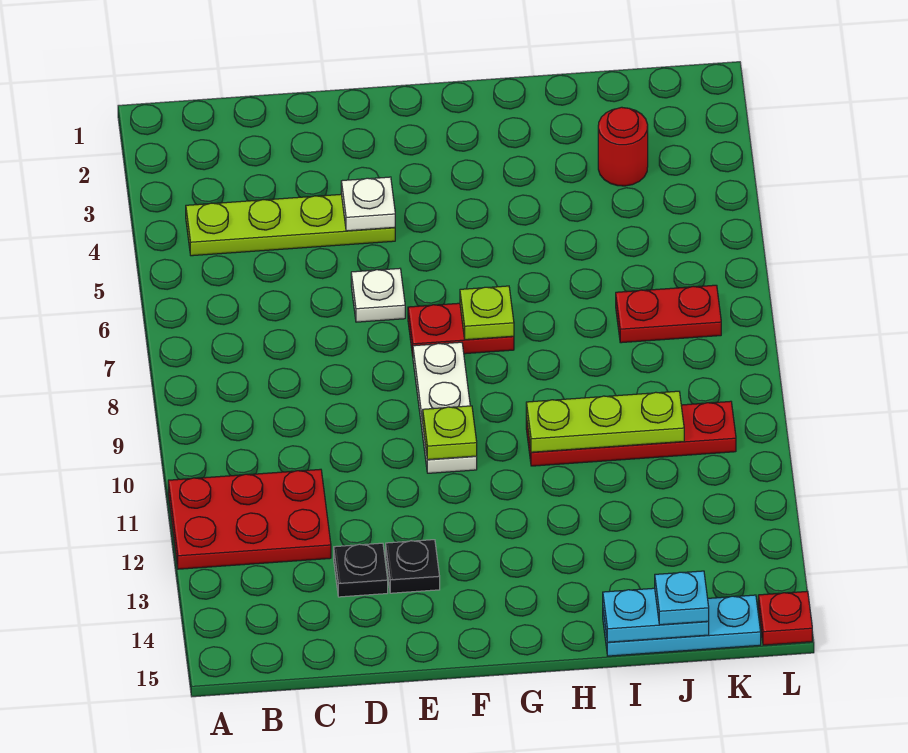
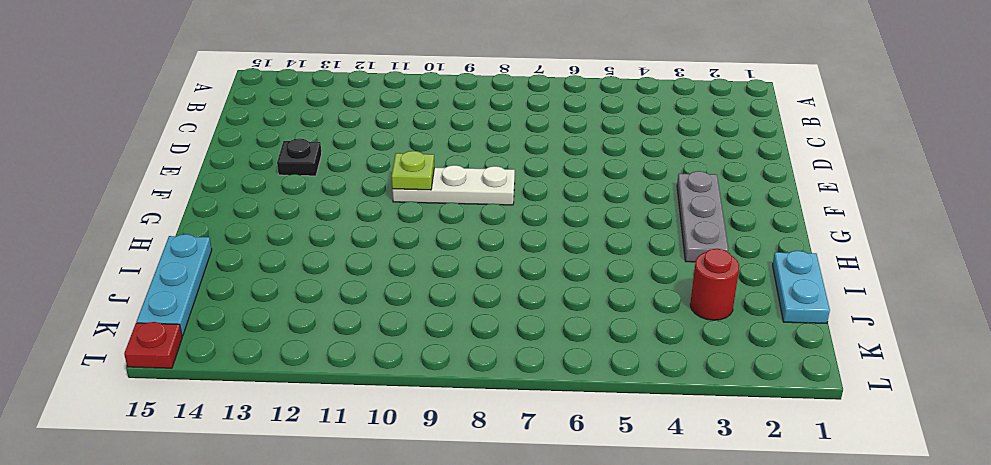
grey plate F3:H3 level 1 -> none
cyan plate I1:J1 level 1 -> cyan plate I15:J15 level 2
none -> red plate A11:C12 level 1
none -> lime plate B4:E4 level 1
none -> black plate D13 level 1

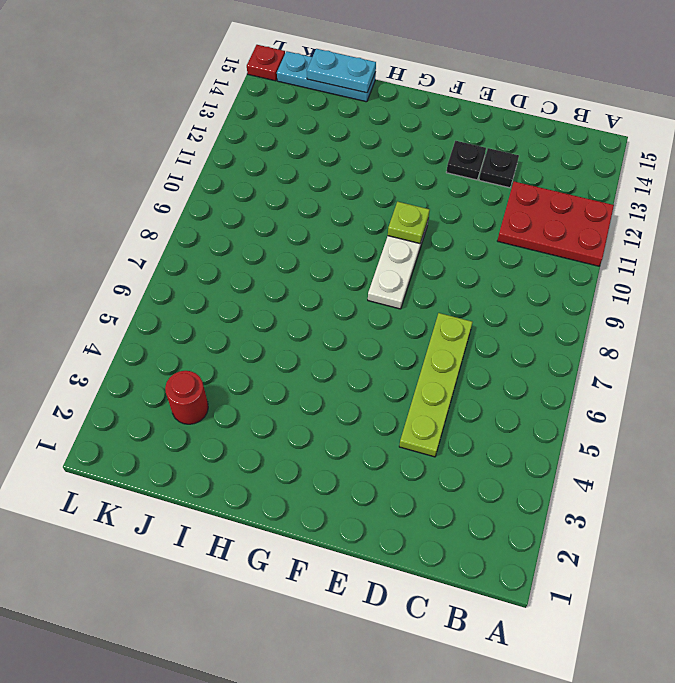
lime plate D4:D7 level 1 -> lime plate B4:E4 level 1
none -> white plate E6 level 1
none -> red plate F7:G7 level 1
none -> red plate H10:K10 level 1

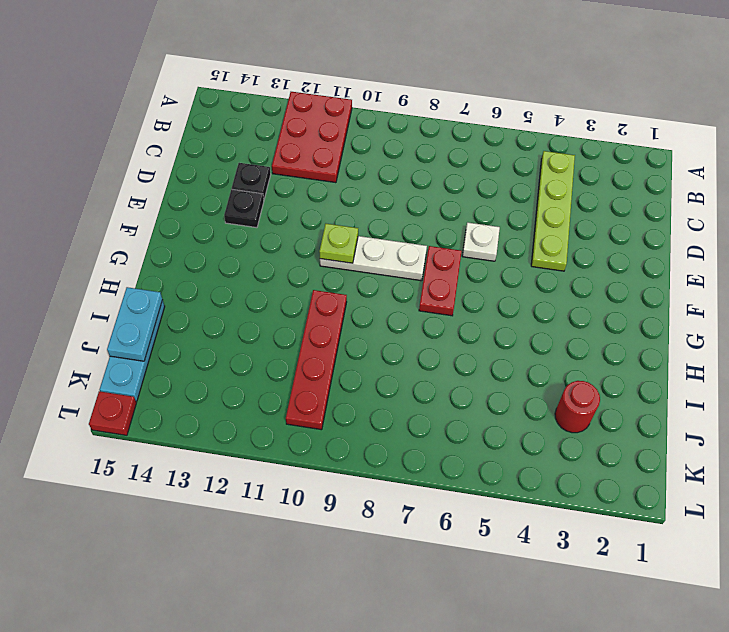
none -> red plate J7:K7 level 1
none -> white plate E4 level 2
none -> lime plate G7 level 2

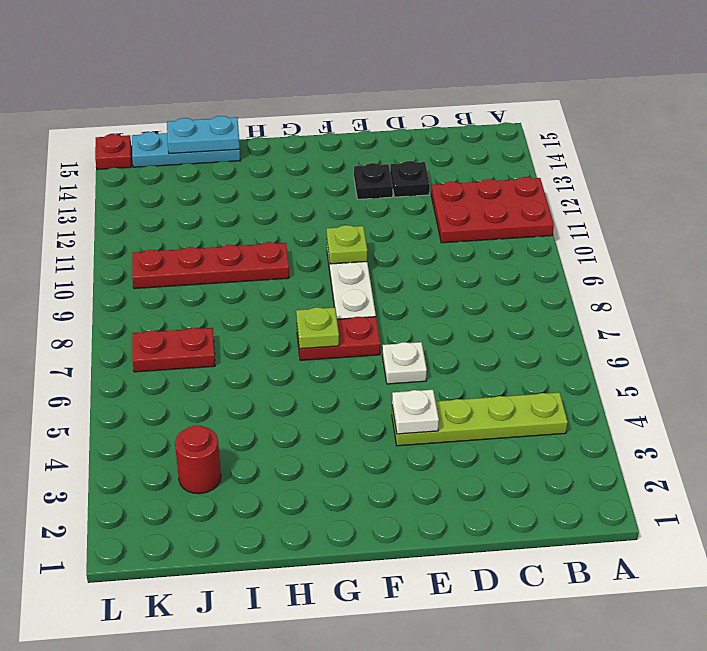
none -> lime plate H10:J10 level 2
none -> cyan plate J15 level 3

